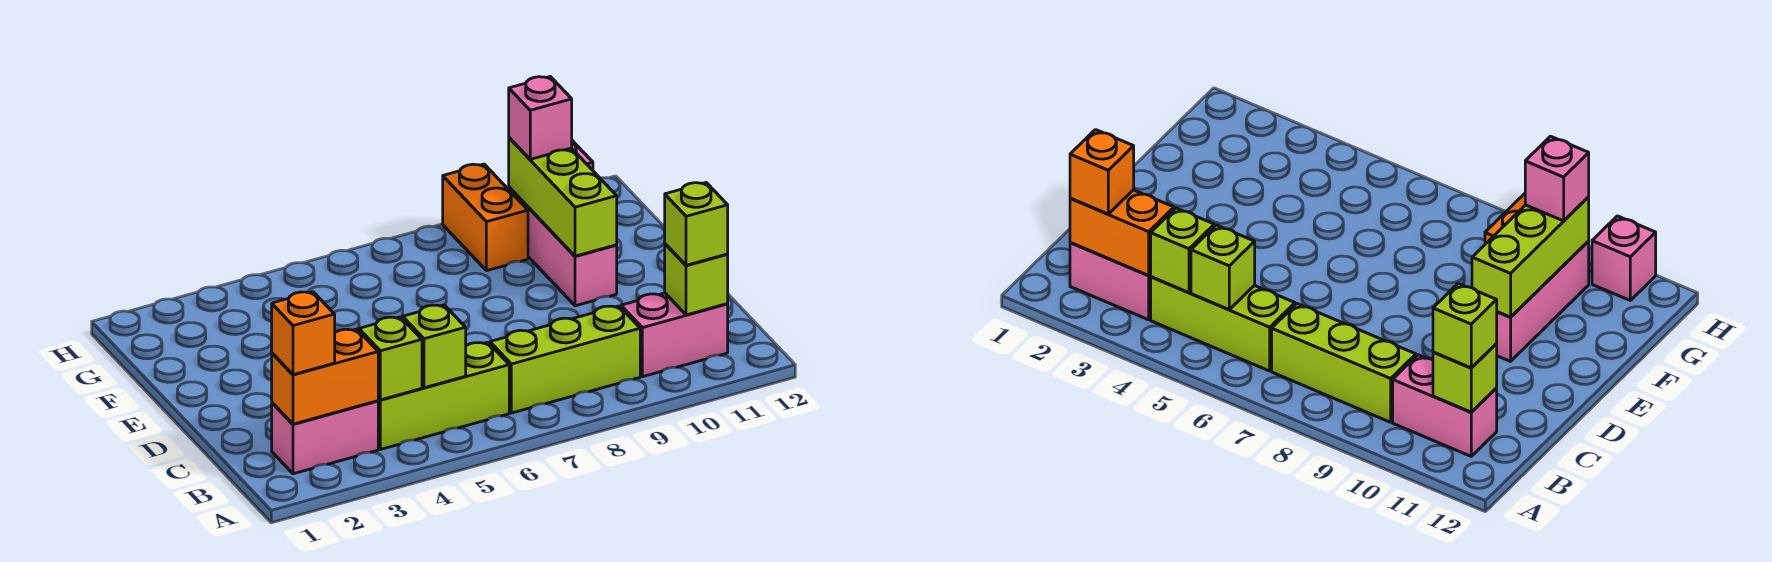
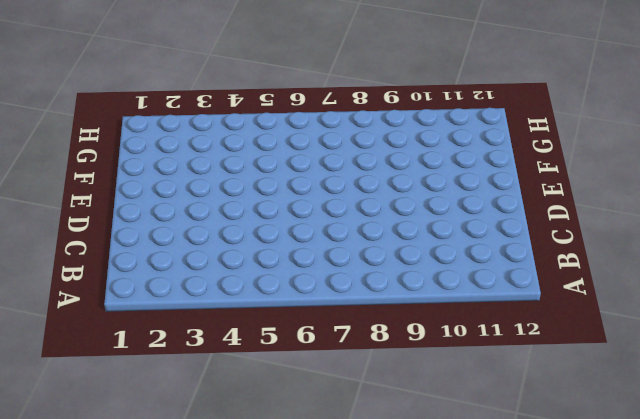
none -> pink brick B2:B3 level 1
none -> lime brick B4:B6 level 1
none -> lime brick B7:B9 level 1

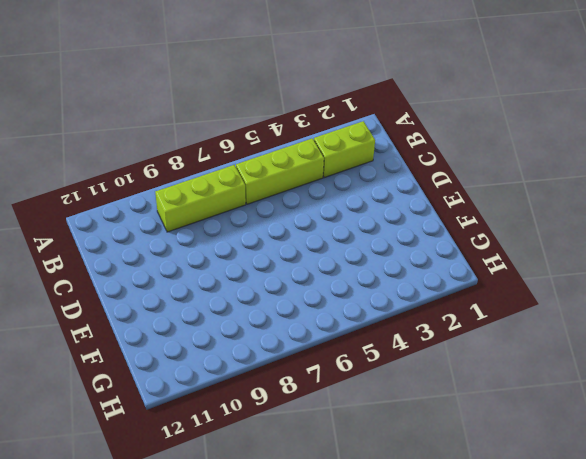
lime brick B2:B3 level 1 -> pink brick B2:B3 level 1
none -> pink brick B10:B11 level 1
none -> pink brick E10:G10 level 1
none -> orange brick G9:H9 level 1

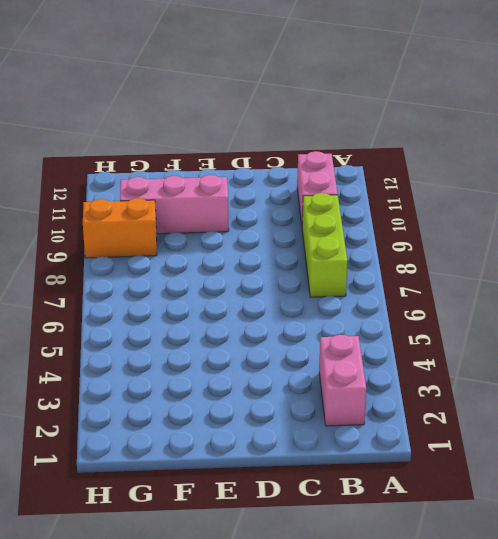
none -> lime brick B4:B6 level 1
none -> pink brick H11 level 1
none -> orange brick B2:B3 level 2

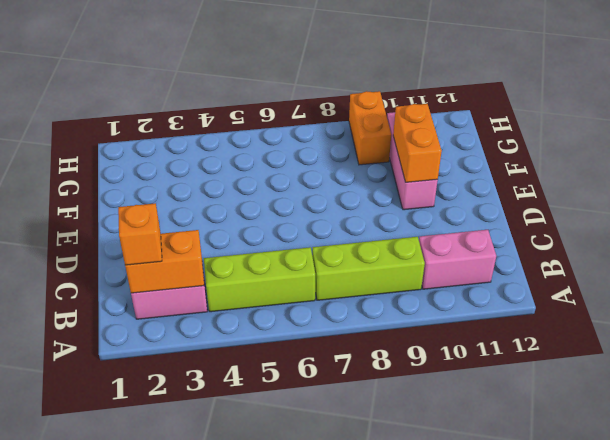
orange brick E10:F10 level 2 -> lime brick E10:G10 level 2
none -> pink brick H11 level 1
none -> lime brick B4 level 2
none -> lime brick B5 level 2

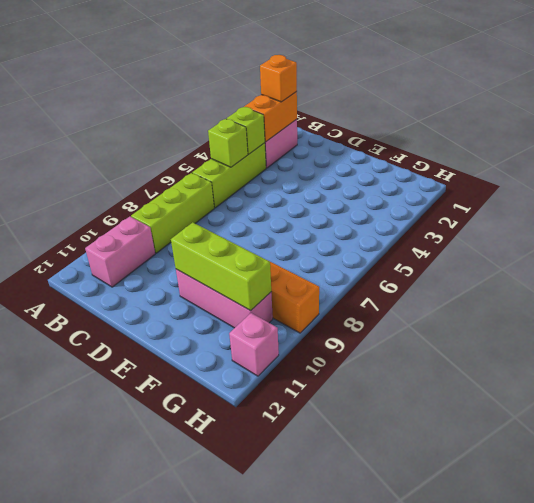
none -> lime brick B11 level 2
none -> lime brick B11 level 3
none -> pink brick G10 level 3

